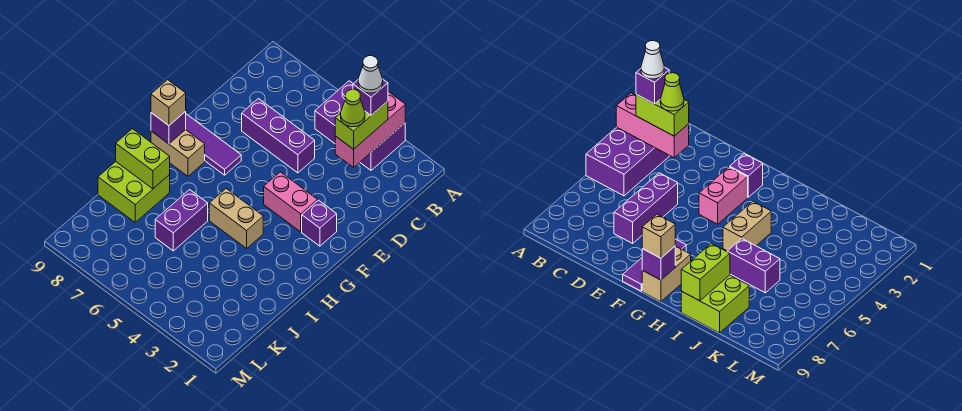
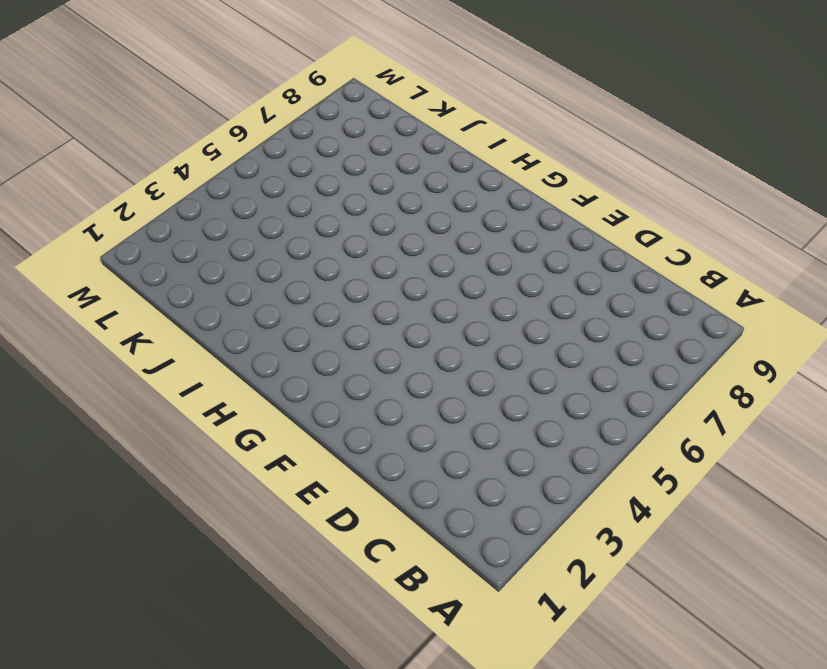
none -> purple brick A3:B5 level 1
none -> purple brick D5:D7 level 1
none -> purple brick F2 level 1

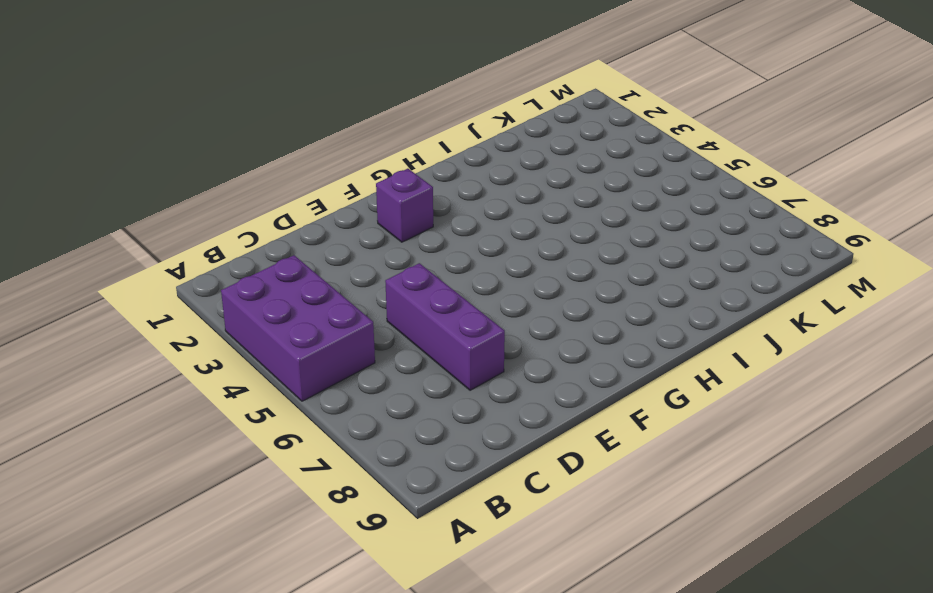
none -> pink brick F3:F4 level 1
none -> purple tile F7:F9 level 1
none -> tan brick G8:G9 level 1

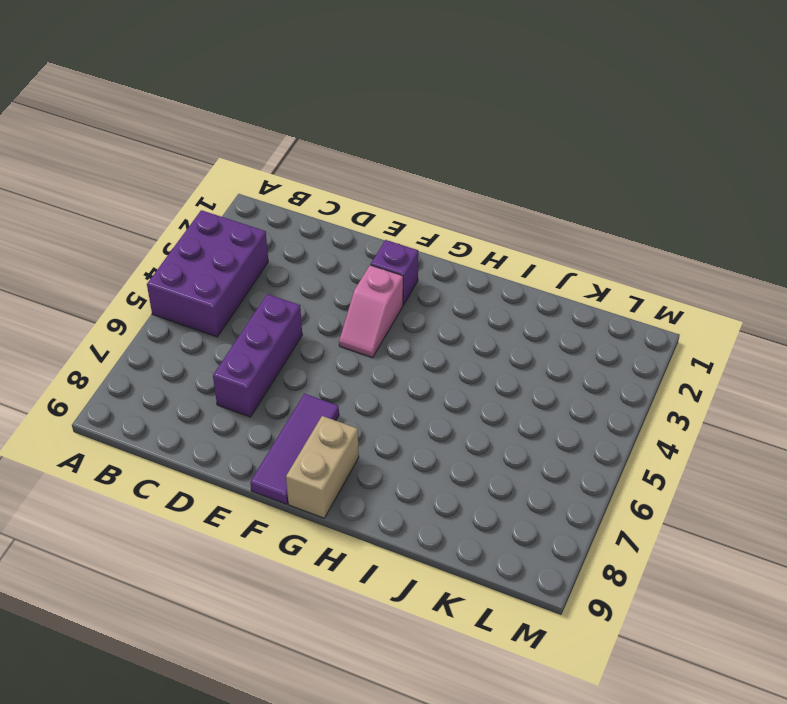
pink slope F3:F4 level 1 top 3 -> pink brick F3:F4 level 1
none -> tan brick H4:H5 level 1
none -> purple brick I6:J6 level 1
none -> lime brick I8:J9 level 1

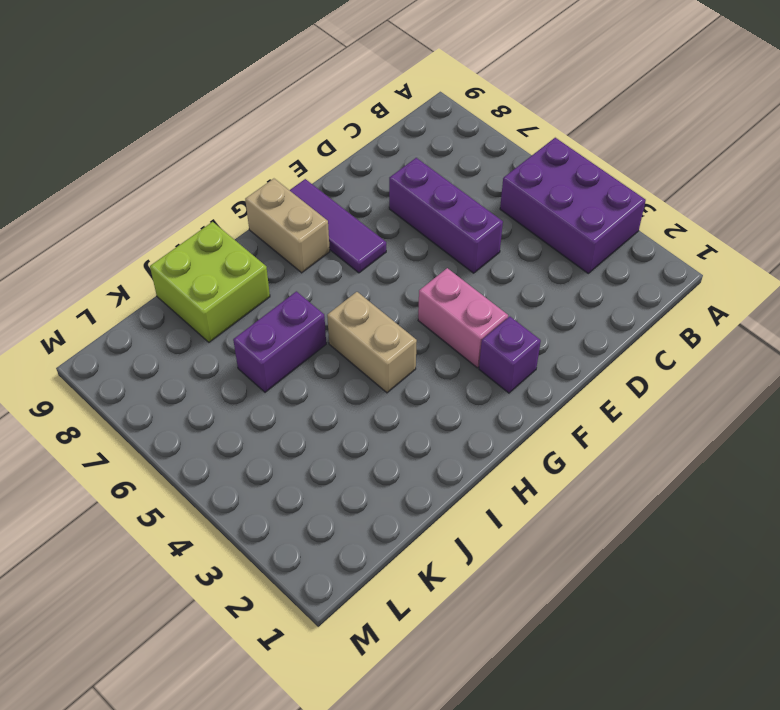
none -> pink brick A3:C3 level 2
none -> purple brick G9 level 2
none -> lime brick I8:I9 level 2

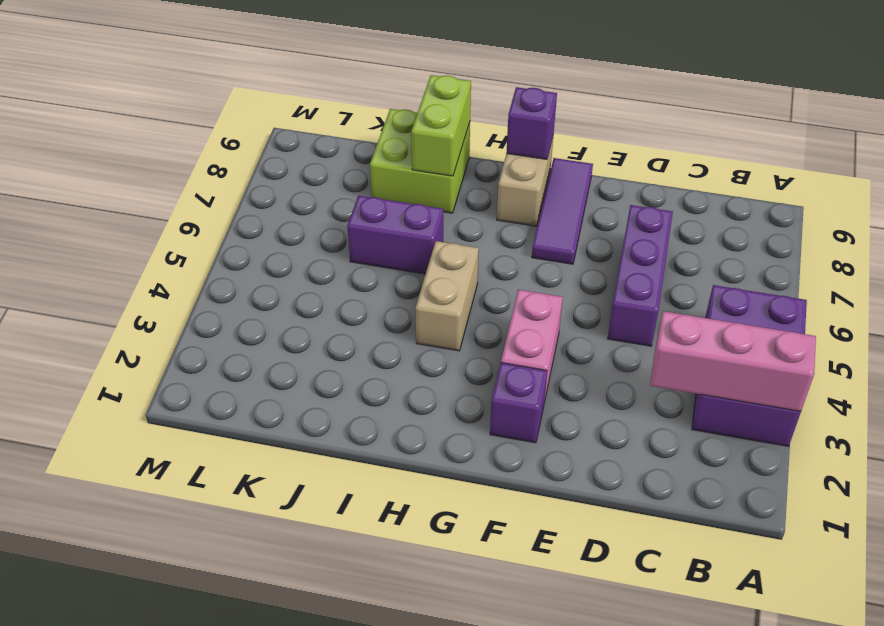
none -> lime brick B3:C3 level 3
none -> tan brick G9 level 3
none -> purple brick B3 level 4

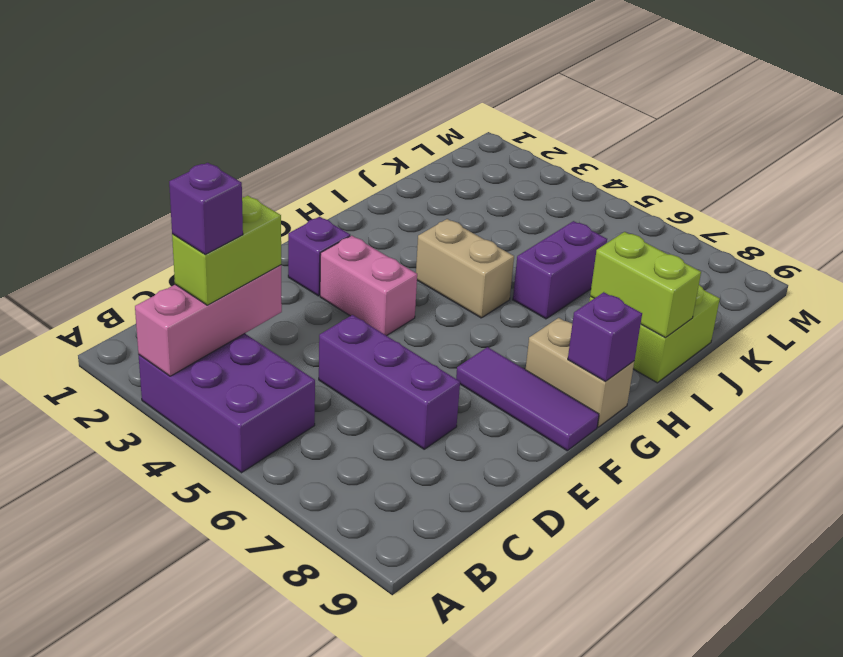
none -> tan brick G9 level 3
none -> lime cone C3 level 4
none -> white cone B3 level 5

